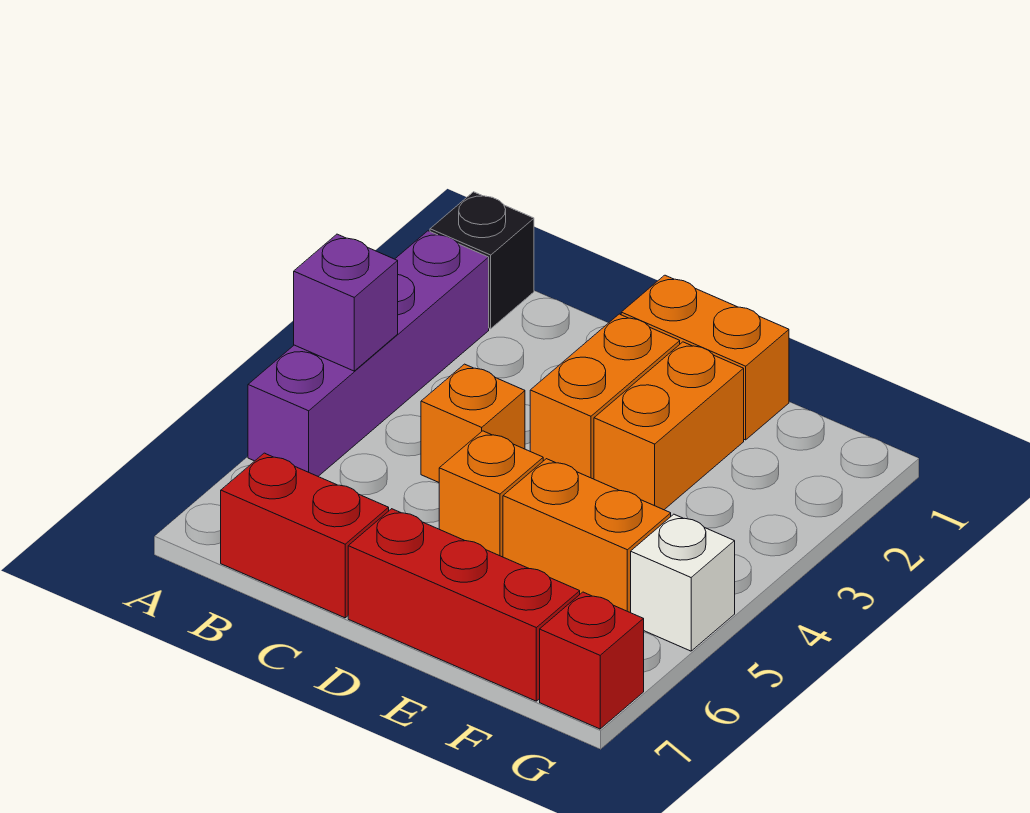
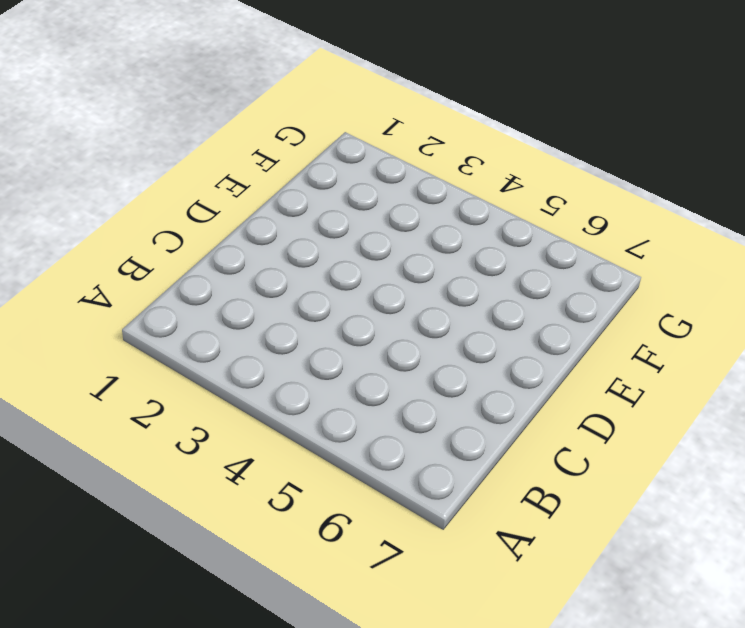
none -> black brick A1 level 1
none -> purple brick A2:A5 level 1
none -> red brick B7:C7 level 1

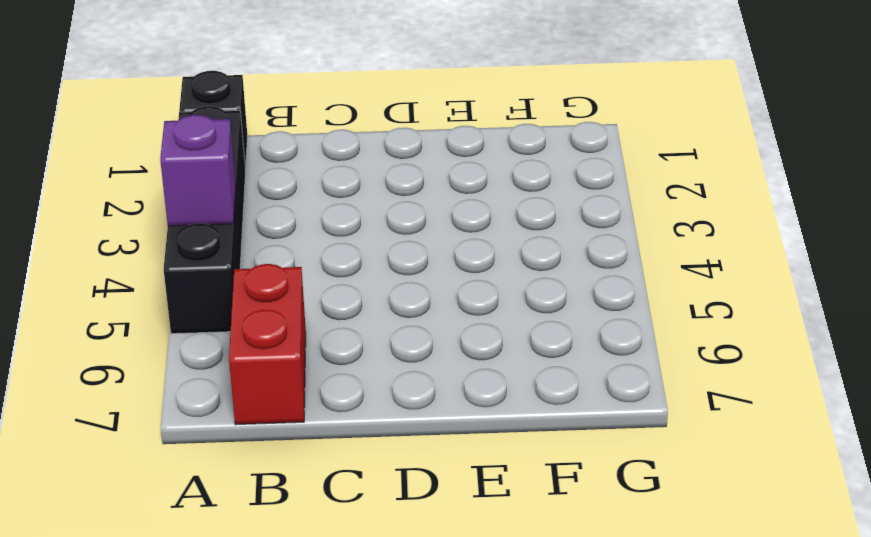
black brick A2:A5 level 1 -> purple brick A2:A5 level 1
red brick B6:B7 level 1 -> red brick B7:C7 level 1
none -> orange brick C4 level 1
none -> orange brick D1:E1 level 1
none -> orange brick D2:D3 level 1

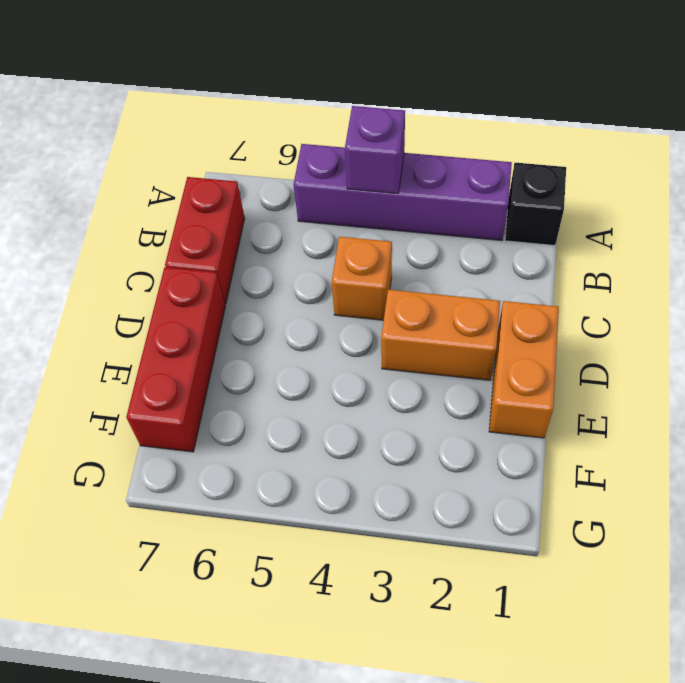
none -> orange brick D5 level 1
none -> orange brick E2:E3 level 1
none -> orange brick E5:F5 level 1

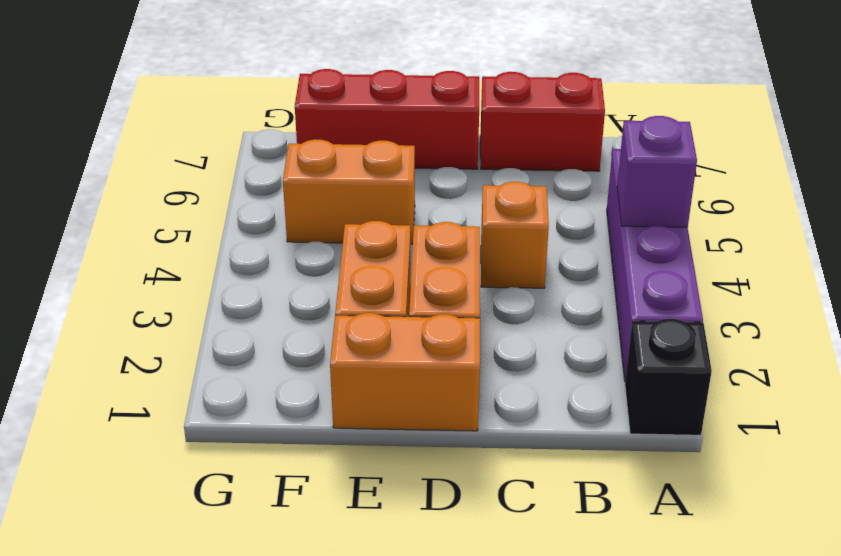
none -> orange brick D5 level 1
none -> white brick G5 level 1
none -> red brick G7 level 1

